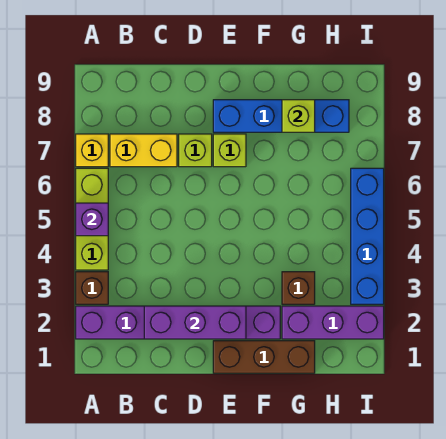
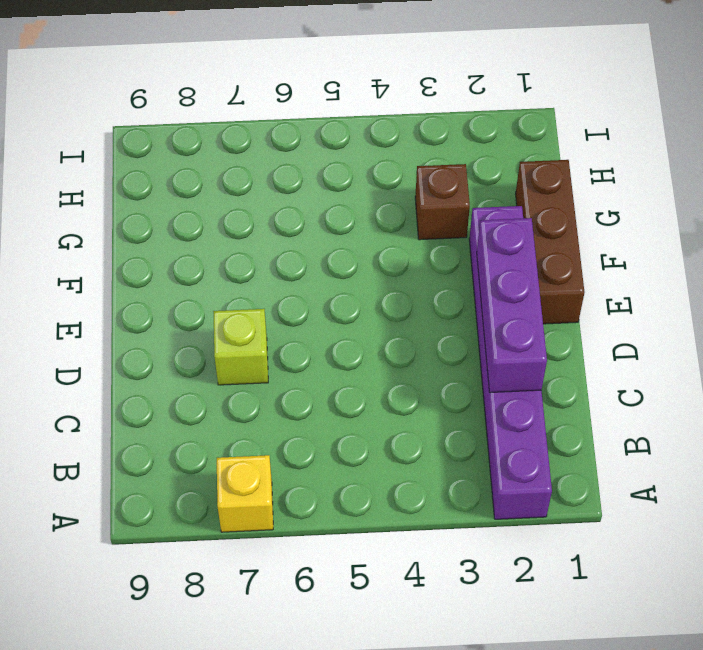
none -> brown brick A3 level 1
none -> lime brick A4:A6 level 1
none -> yellow brick B7:C7 level 1

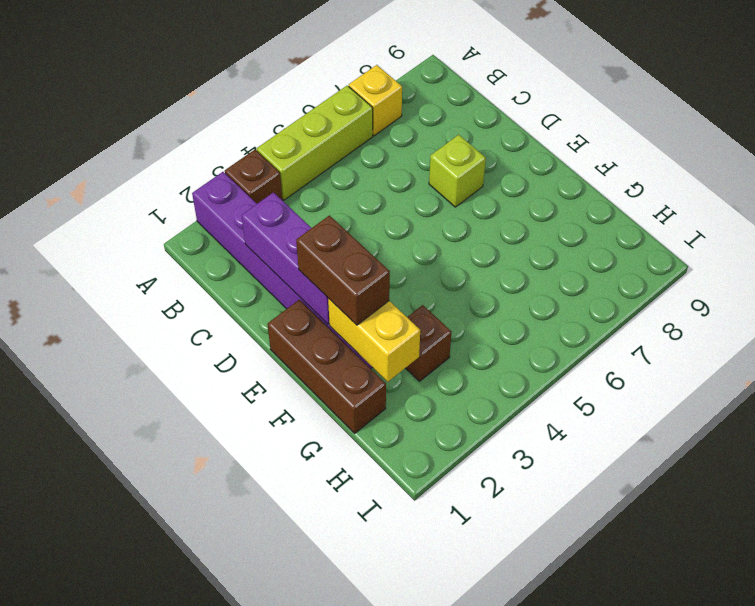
brown brick E2:F2 level 3 -> none
yellow brick F2:G2 level 2 -> yellow brick B7:C7 level 1
none -> lime brick E7 level 1
none -> blue brick E8:H8 level 1
none -> purple brick G2:I2 level 1

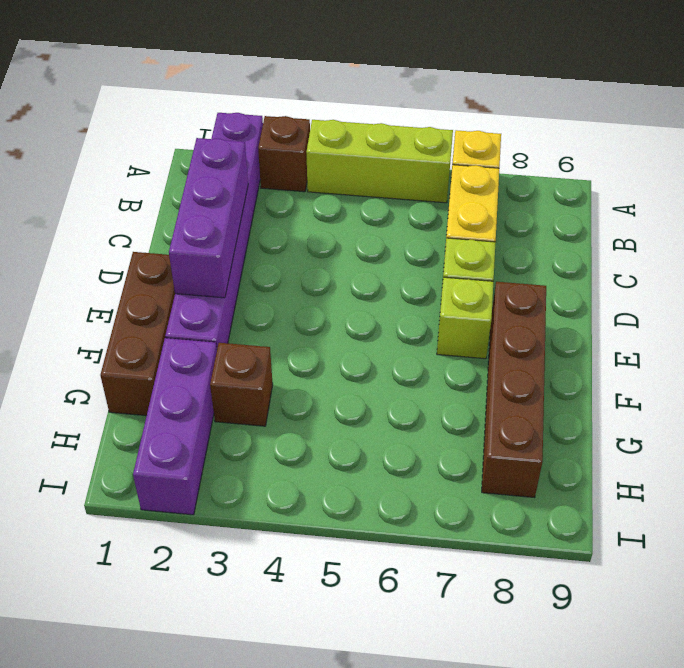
brown brick E8:H8 level 1 -> blue brick E8:H8 level 1
none -> blue brick I3:I6 level 1
none -> purple brick A5 level 2
none -> lime brick G8 level 2

